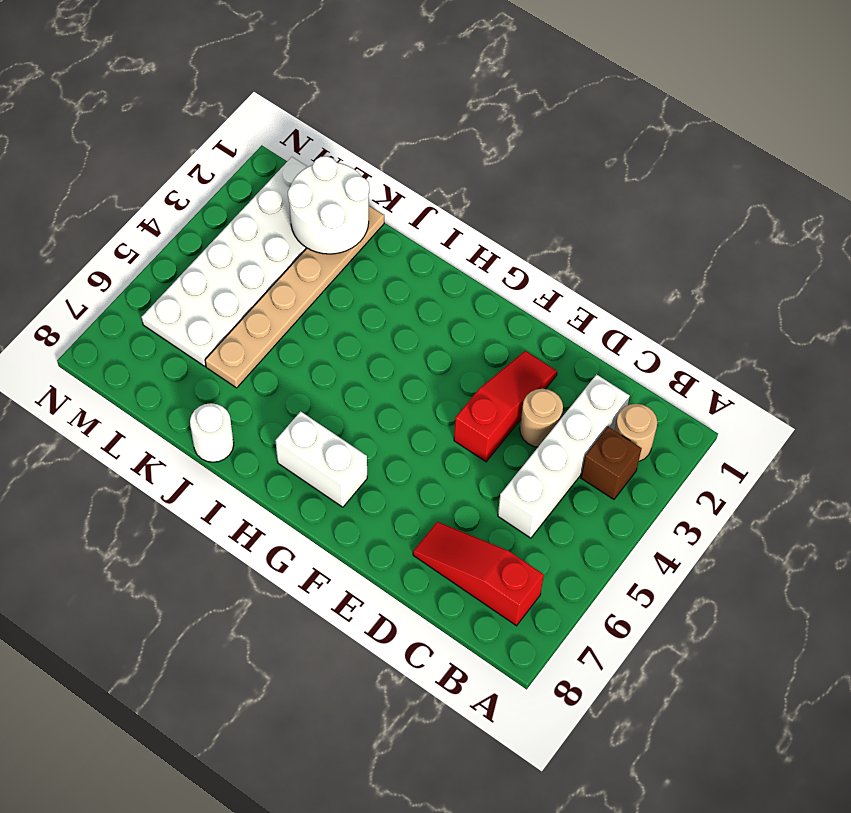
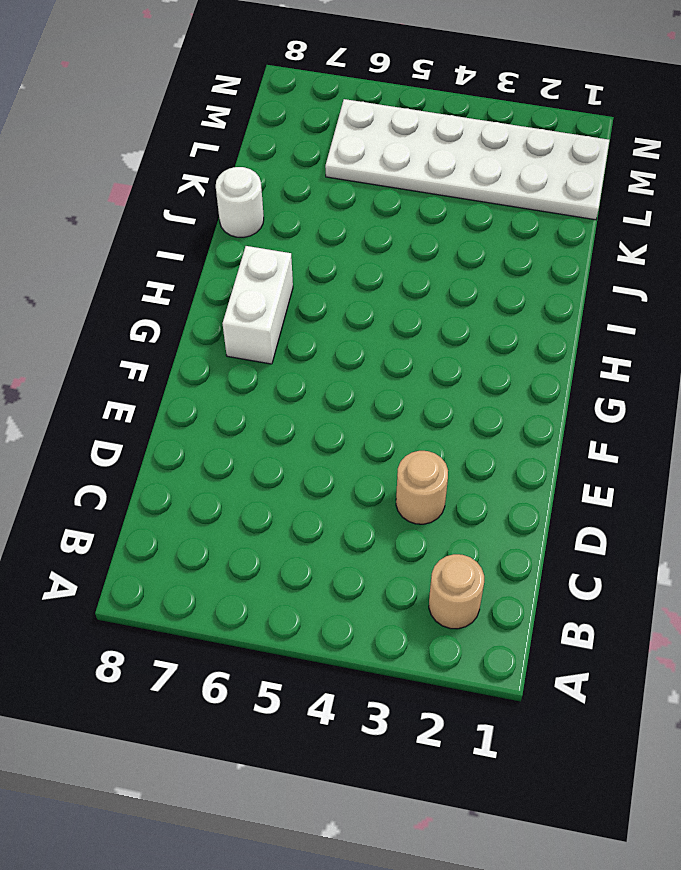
none -> brown brick B3 level 1
none -> red slope B7:D7 level 1 top B

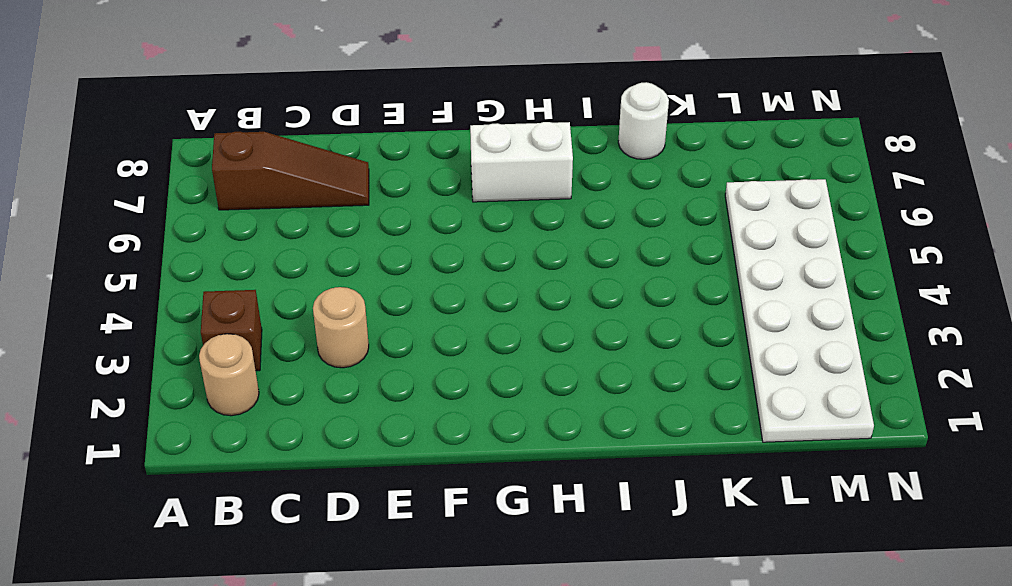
brown slope B7:D7 level 1 top B -> red slope B7:D7 level 1 top B
none -> white brick C2:C5 level 1
none -> red slope E2:E4 level 1 top 4

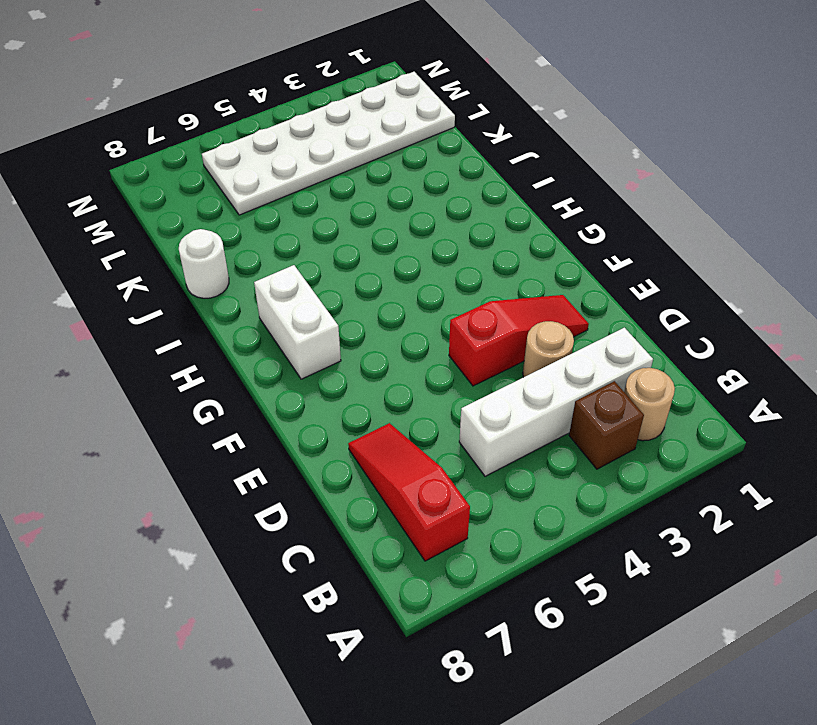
none -> tan plate K1:K6 level 1
none -> white round brick K1:L2 level 2

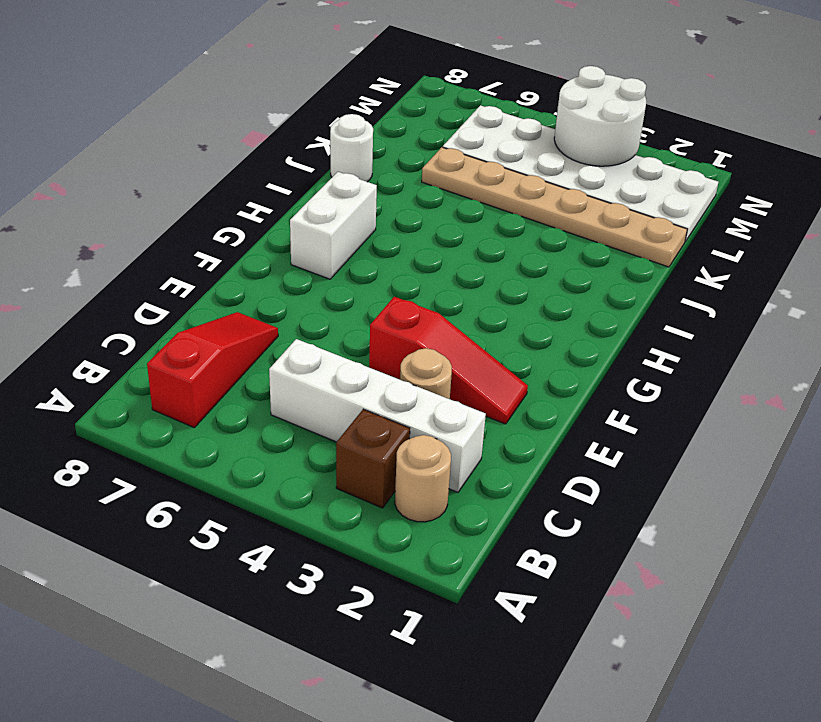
white round brick M3:N4 level 2 -> white round brick K1:L2 level 2

